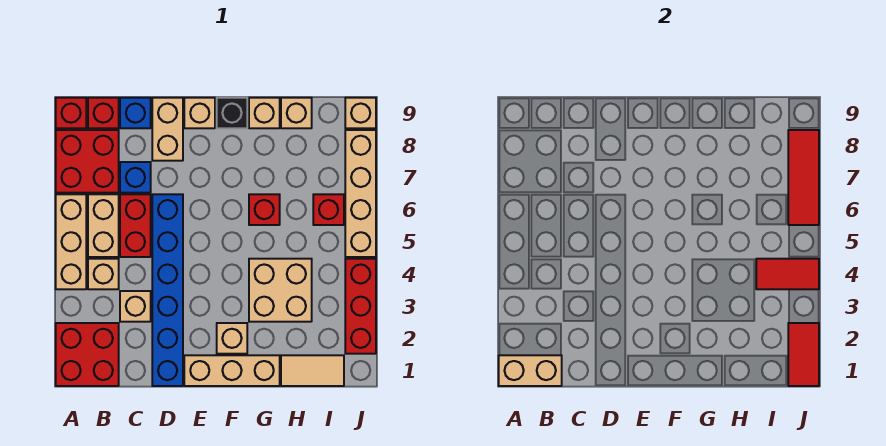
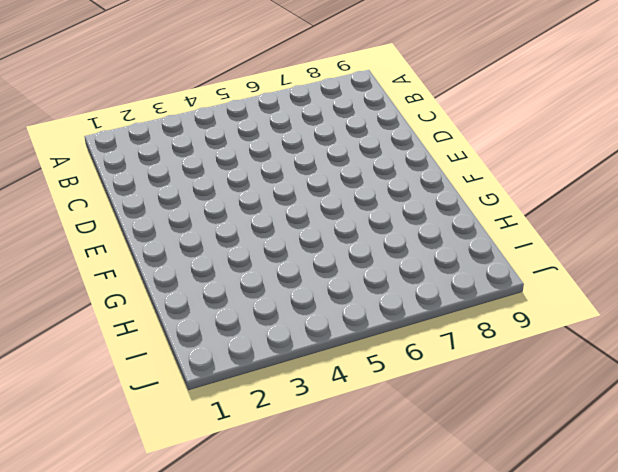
none -> red brick A1:B2 level 1
none -> tan brick A4:A6 level 1
none -> red brick A7:B8 level 1
none -> red brick A9 level 1

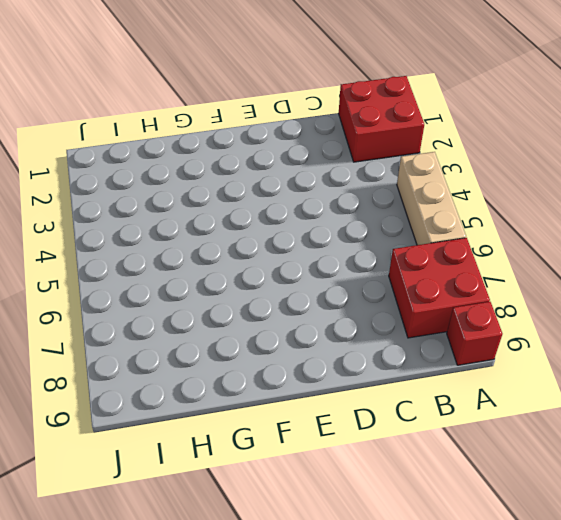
none -> tan brick B4 level 1
none -> tan brick B5:B6 level 1
none -> red brick B9 level 1
none -> tan brick C3 level 1

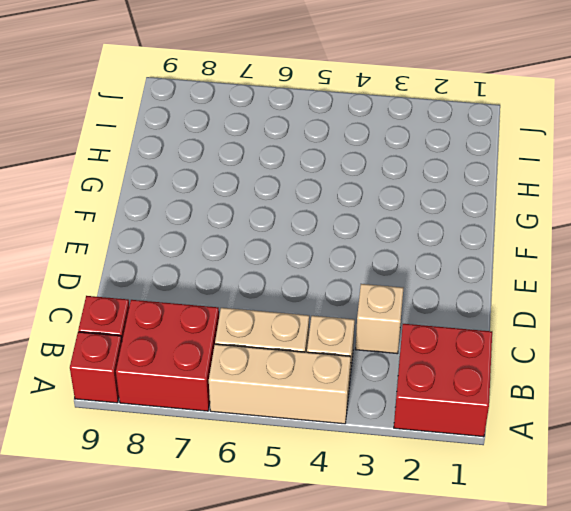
none -> red brick C5:C6 level 1
none -> blue brick C7 level 1
none -> blue brick C9 level 1
none -> blue brick D1:D6 level 1

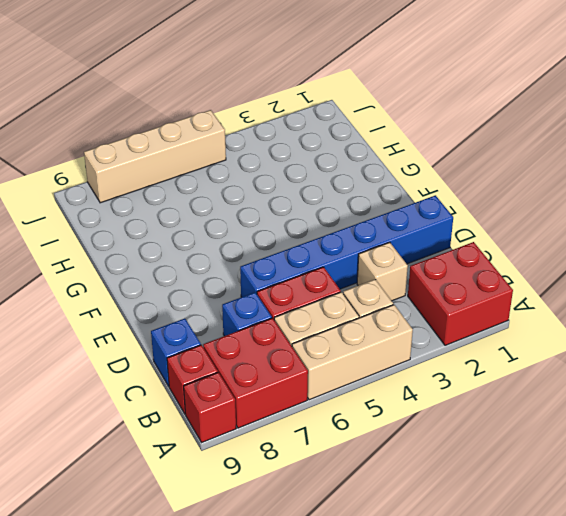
none -> tan brick D8:D9 level 1
none -> tan brick E1:G1 level 1
none -> tan brick E9 level 1
none -> tan brick F2 level 1

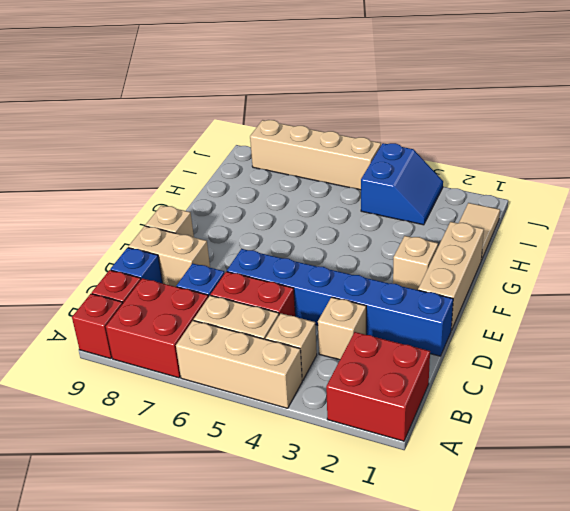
blue slope I3:J4 level 1 top 4 -> red brick J2:J4 level 1
none -> black brick F9 level 1
none -> tan brick G3:H4 level 1
none -> red brick G6 level 1
none -> tan brick G9 level 1

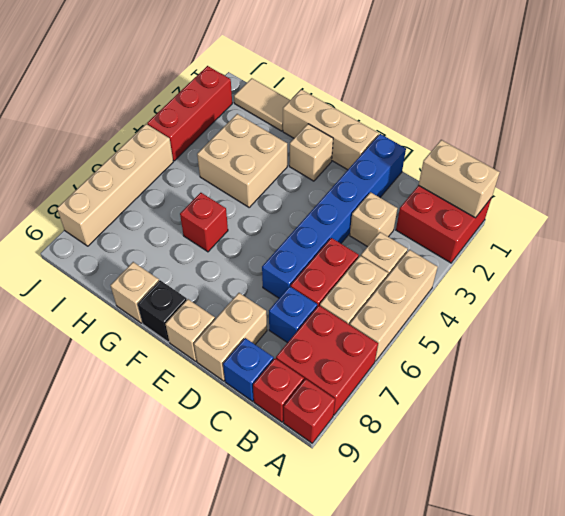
none -> tan brick H9 level 1
none -> red brick I6 level 1
none -> tan brick J9 level 1
none -> red tile I4:J4 level 2

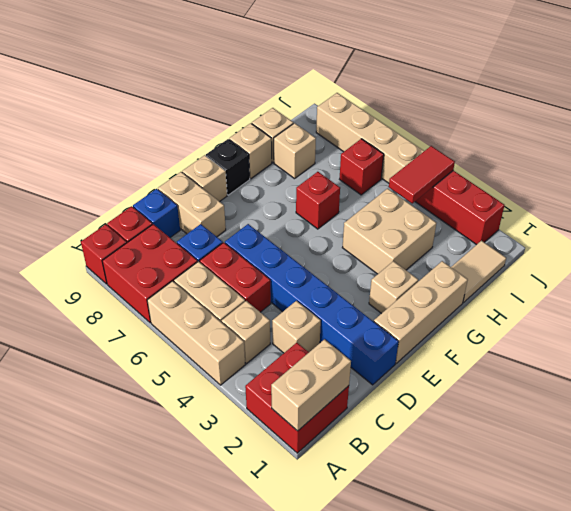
tan brick H8 level 1 -> tan brick J9 level 1
none -> red tile J1:J2 level 2
none -> red tile J6:J8 level 2

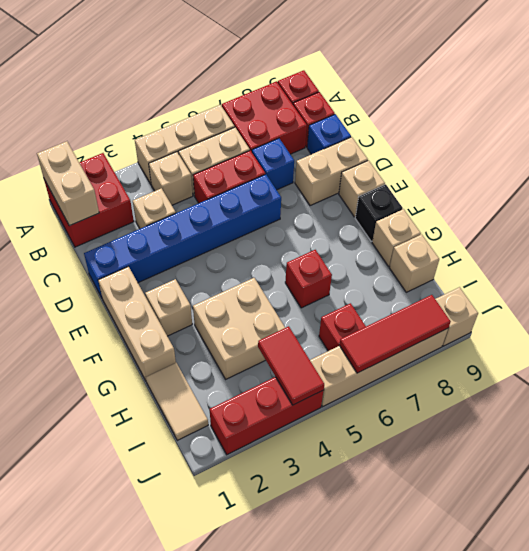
none -> red tile J1:J2 level 2

